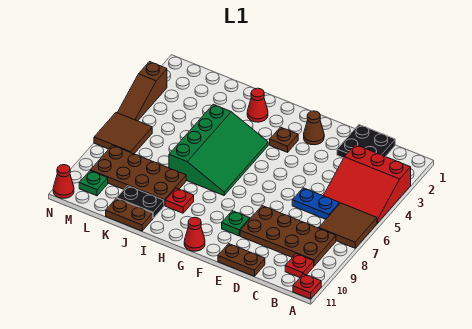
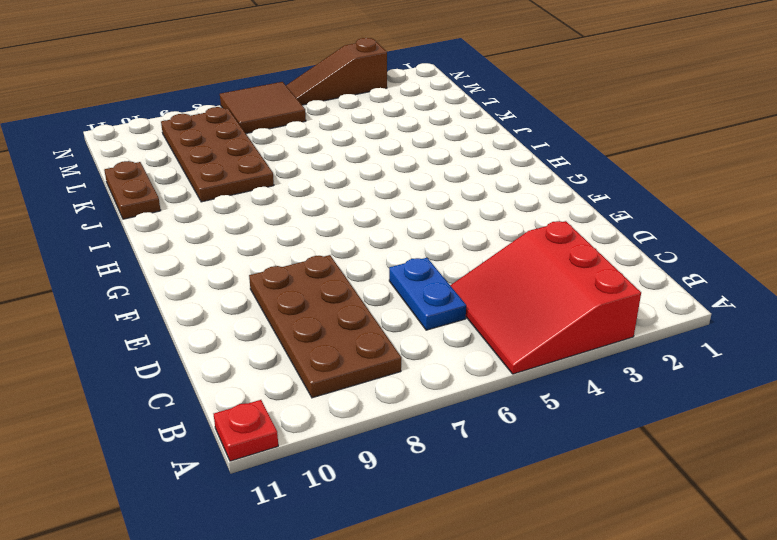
none -> brown tile A6:B7 level 1
none -> red plate B10 level 1
none -> black plate C1:D2 level 1

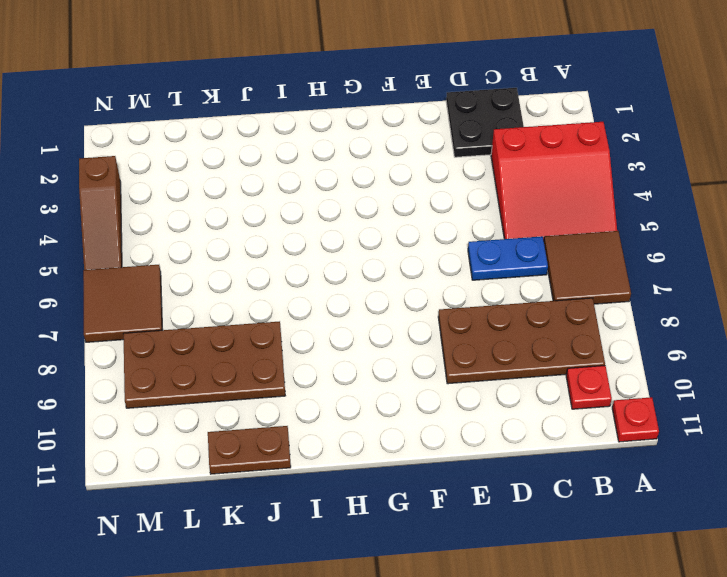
none -> brown plate D11:E11 level 1
none -> brown cone F2 level 1
none -> green plate F9 level 1

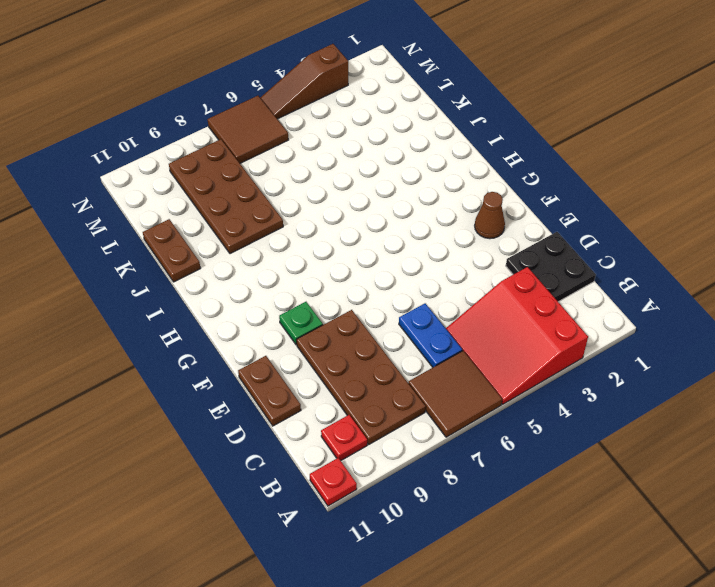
none -> brown plate G3 level 1
none -> red cone G11 level 1
none -> green slope H4:J7 level 1 top J

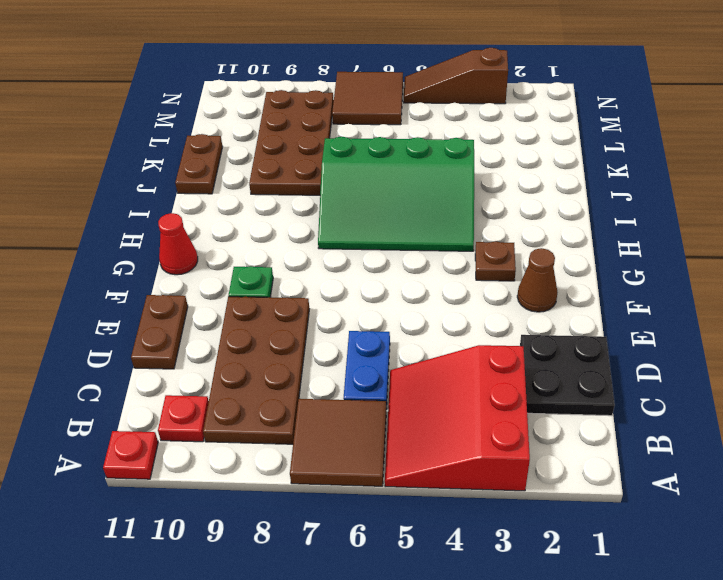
none -> red cone I2 level 1
none -> red plate I9 level 1
none -> black plate J10:K10 level 1

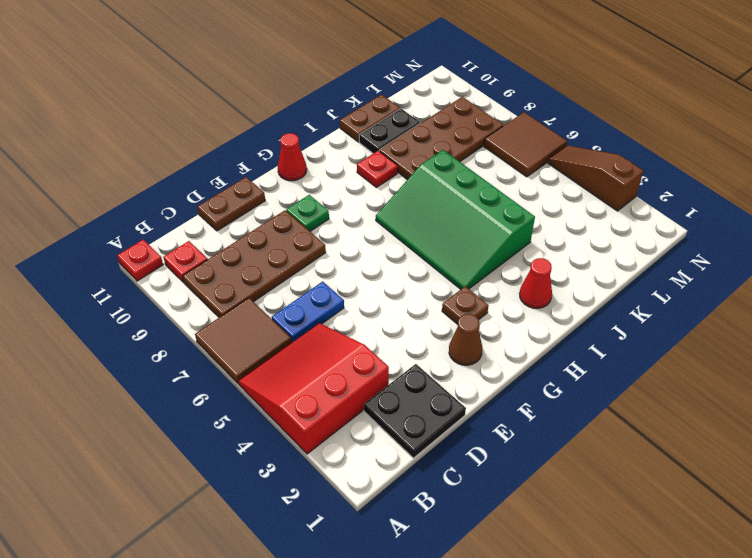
none -> green plate M10 level 1
none -> red cone N11 level 1

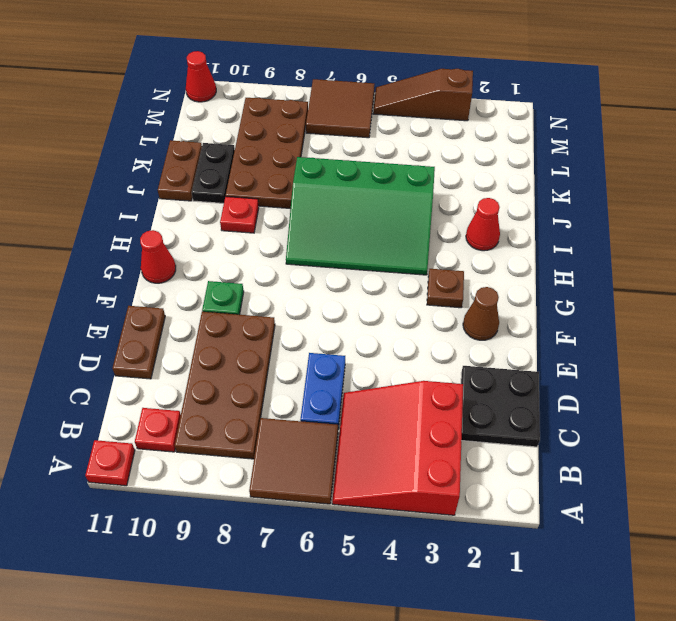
none -> green plate M10 level 1

